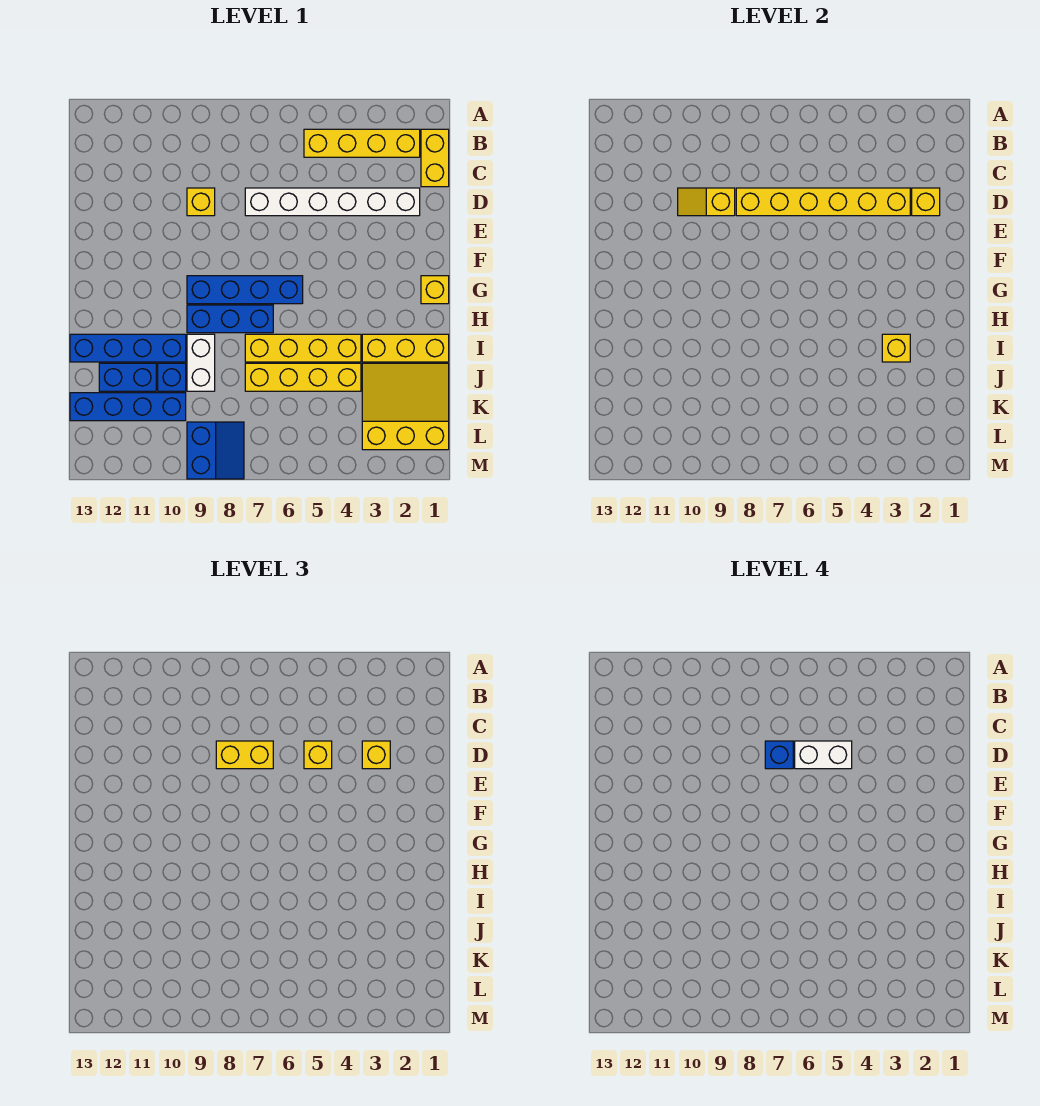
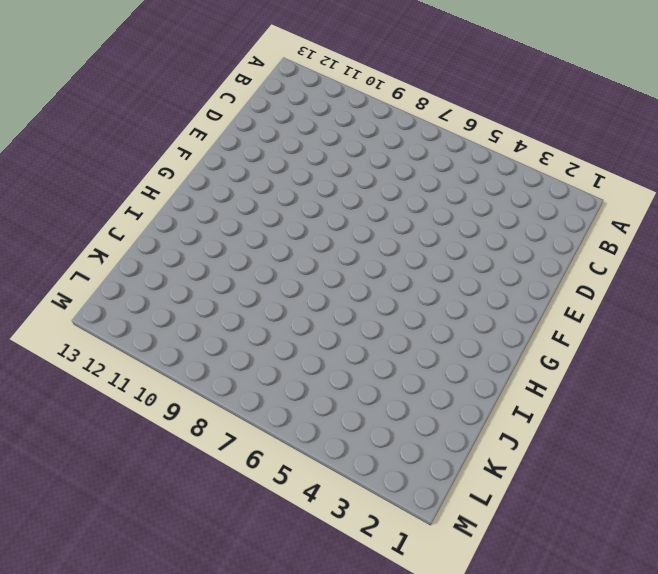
none -> yellow brick B1:C1 level 1
none -> yellow brick B2:B5 level 1
none -> white brick D2:D7 level 1

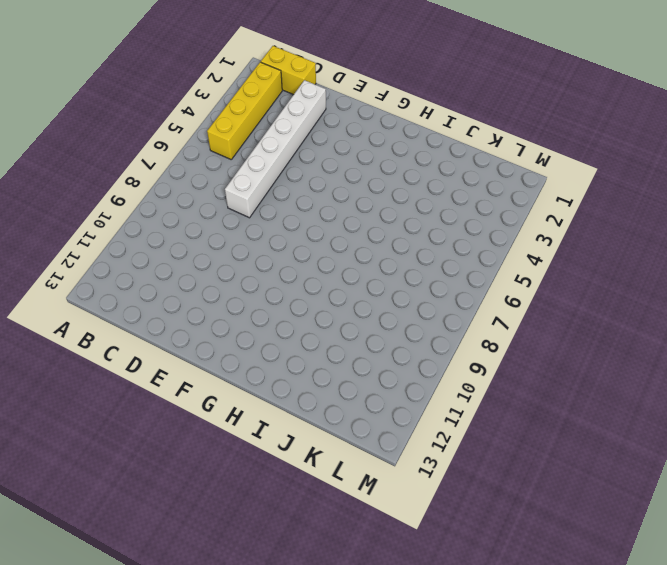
none -> yellow brick D9 level 1
none -> yellow brick G1 level 1
none -> blue brick G6:G9 level 1

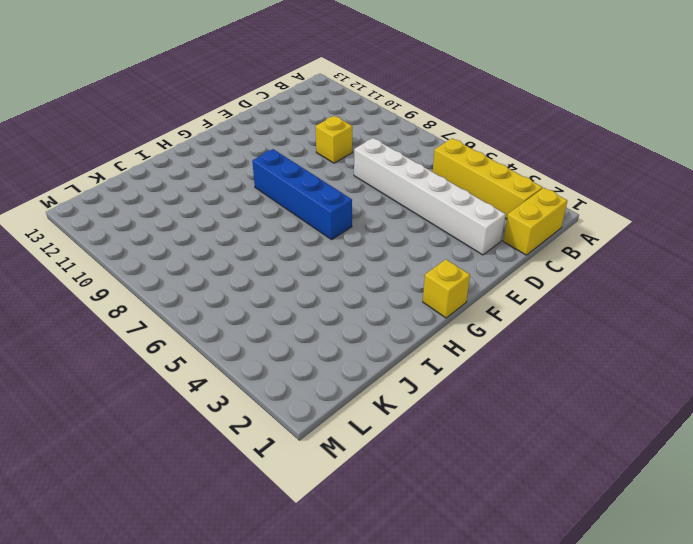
none -> blue brick H7:H9 level 1
none -> yellow brick I1:I3 level 1
none -> yellow brick I4:I7 level 1

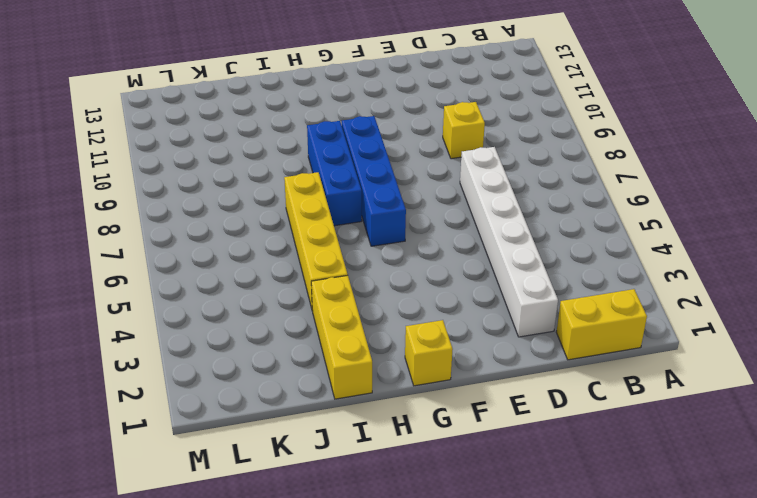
none -> yellow brick B2:B5 level 1
none -> white brick I9:J9 level 1
none -> blue brick I10:I13 level 1

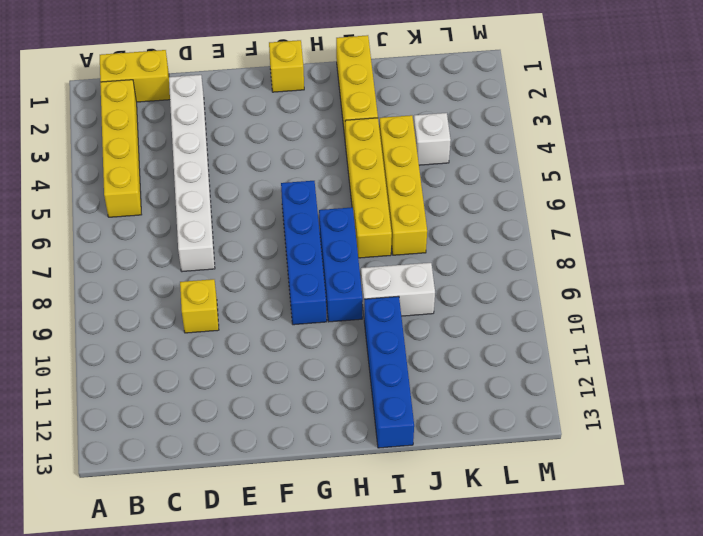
white brick K4 level 1 -> none
none -> yellow slope J1:L3 level 1 top L
none -> blue brick J10 level 1
none -> blue brick J11:J12 level 1

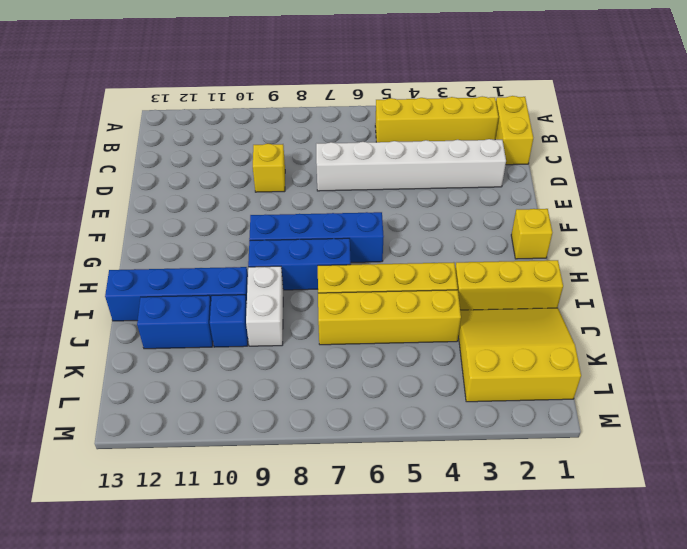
none -> blue brick K10:K13 level 1
none -> blue slope L8:M9 level 1 top 9
none -> yellow brick D2 level 2

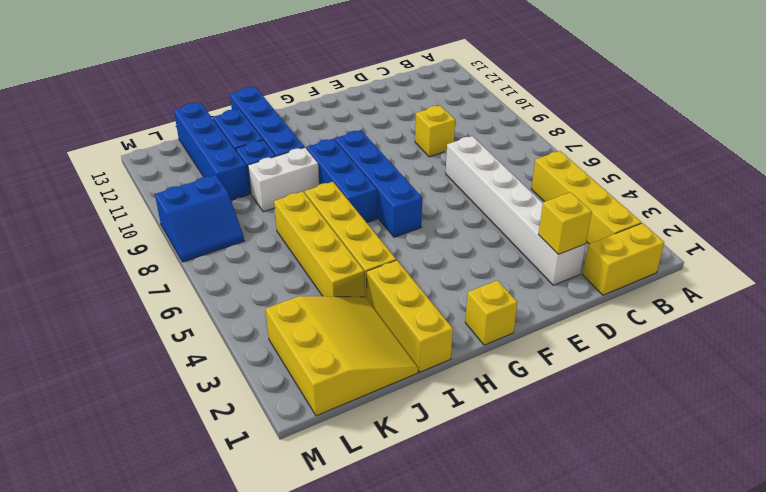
none -> yellow brick D3:D8 level 2
none -> yellow slope D9:D10 level 2 top 9
none -> yellow brick I3 level 2

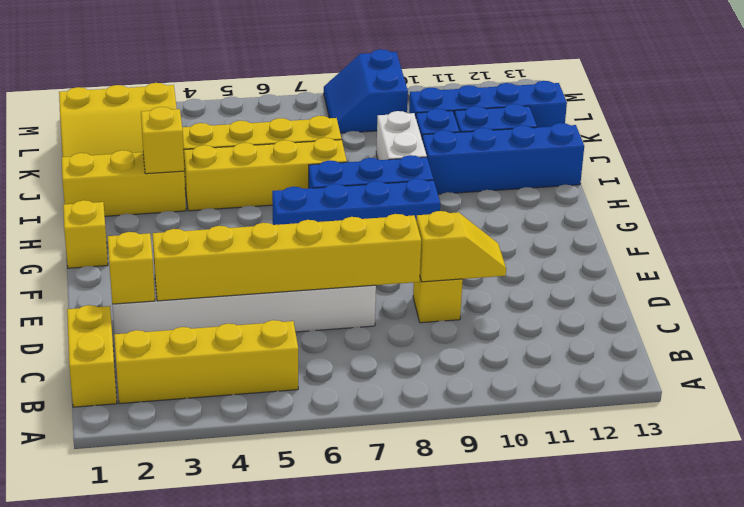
none -> yellow brick D3 level 3
none -> yellow brick D5 level 3
none -> yellow brick D7:D8 level 3

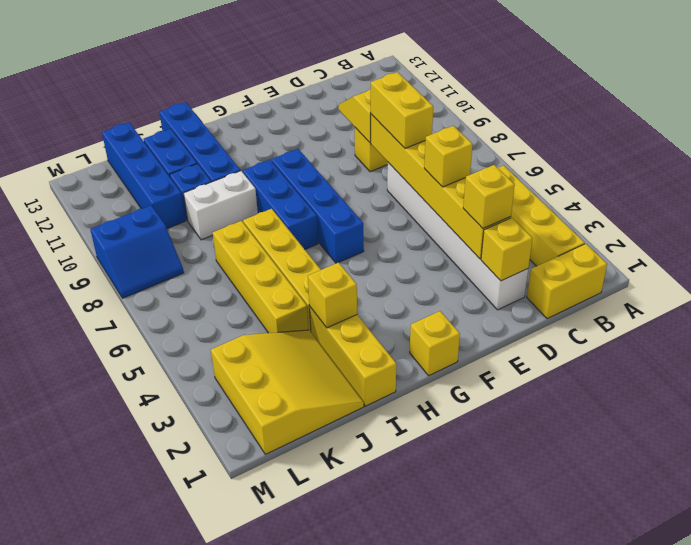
none -> white brick D5:D6 level 4
none -> blue brick D7 level 4

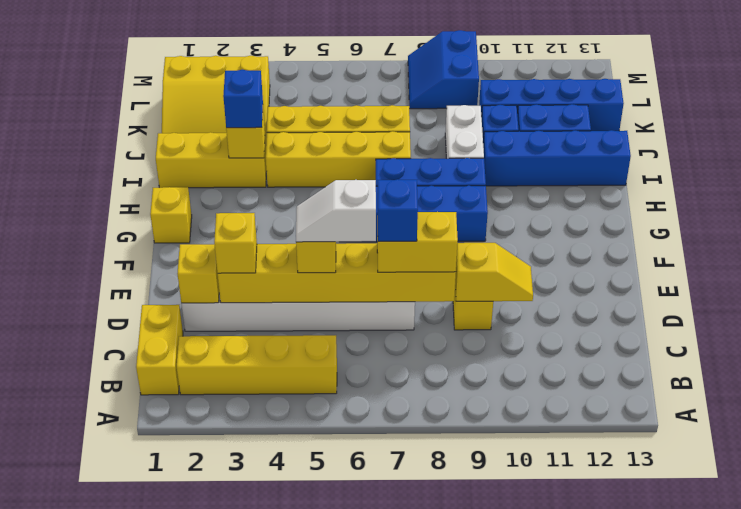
white slope D5:D6 level 4 top 6 -> white brick D5:D6 level 4
blue brick I3 level 3 -> none

